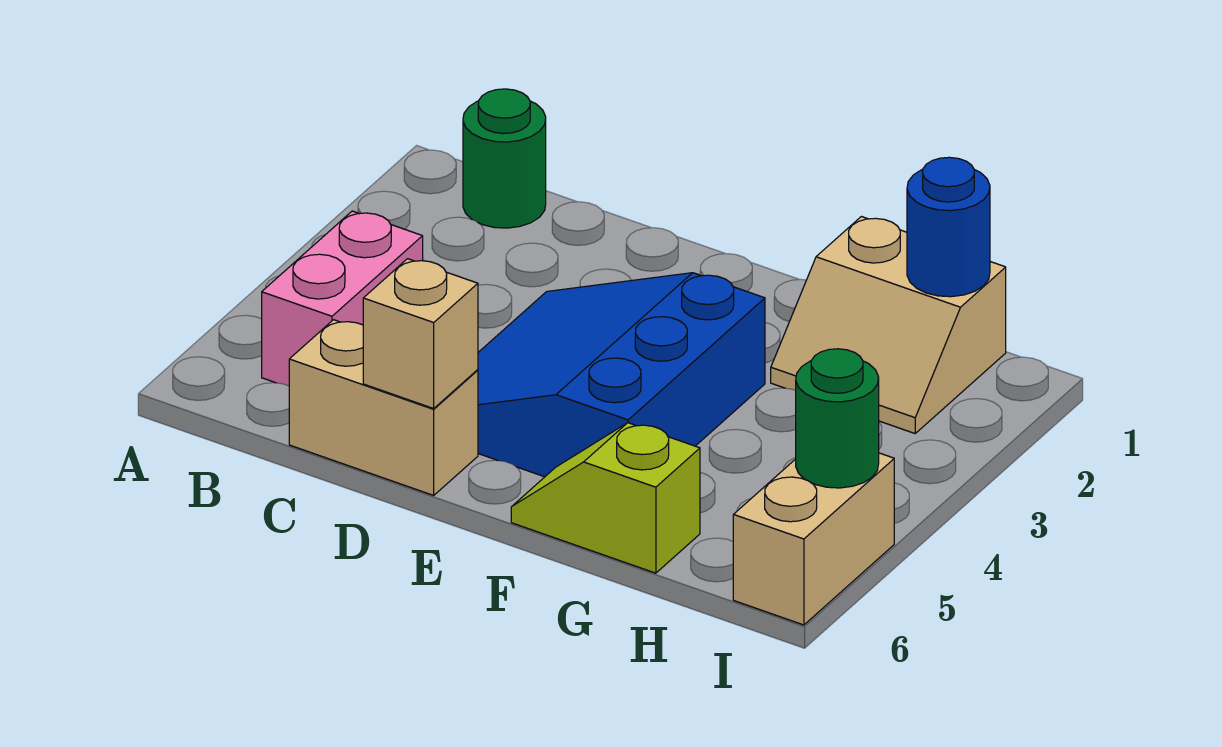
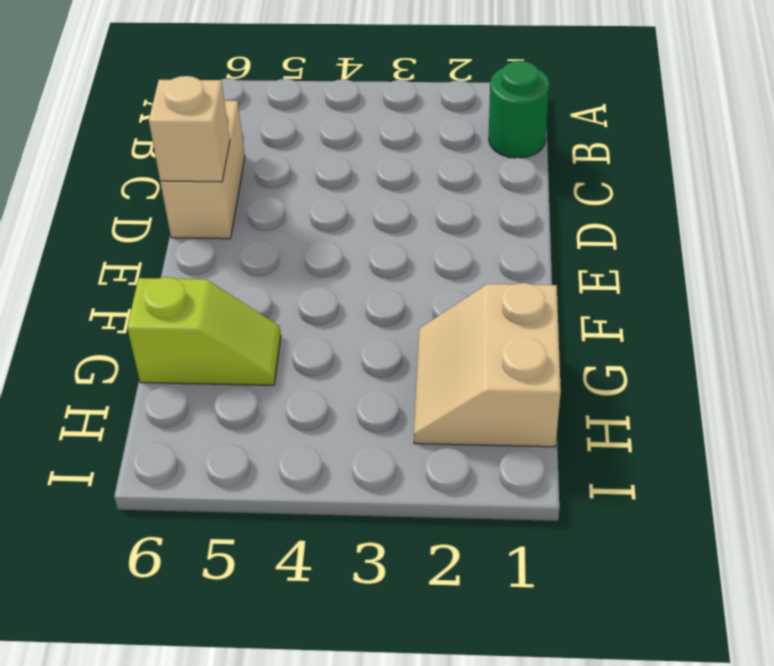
lime slope G5:G6 level 1 top 6 -> lime slope F6:G6 level 1 top G
none -> pink brick B4:B5 level 1
none -> blue slope D3:F5 level 1 top F

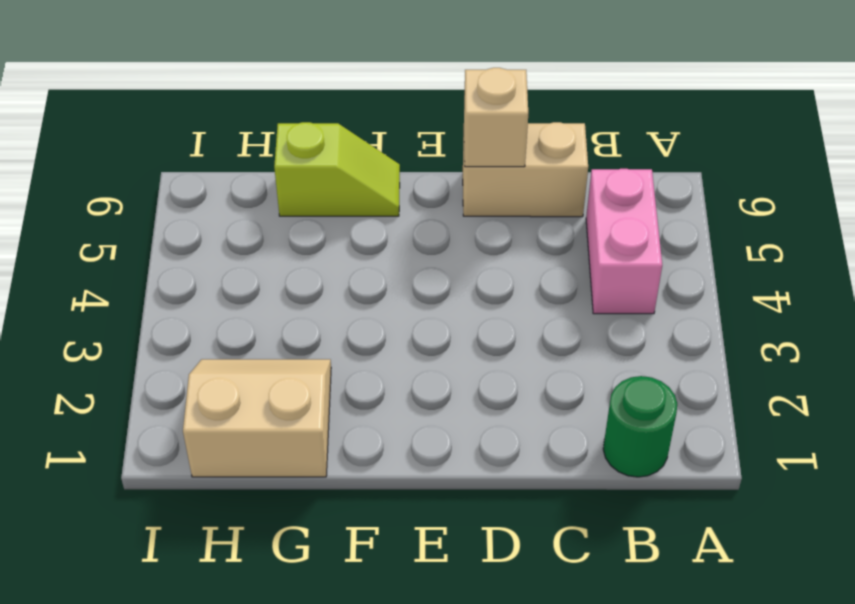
none -> blue slope D3:F5 level 1 top F
none -> tan brick I5:I6 level 1

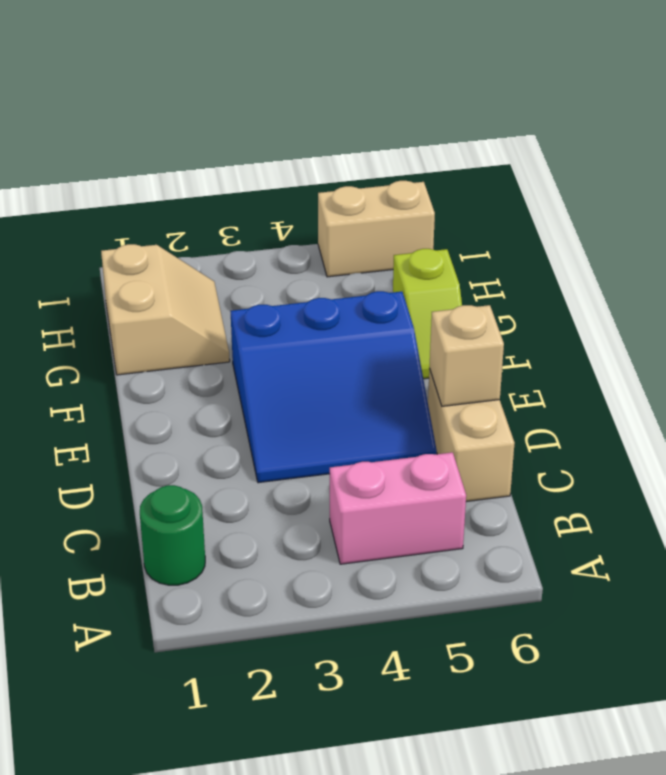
none -> blue round brick H1 level 2
none -> green round brick I5 level 2

